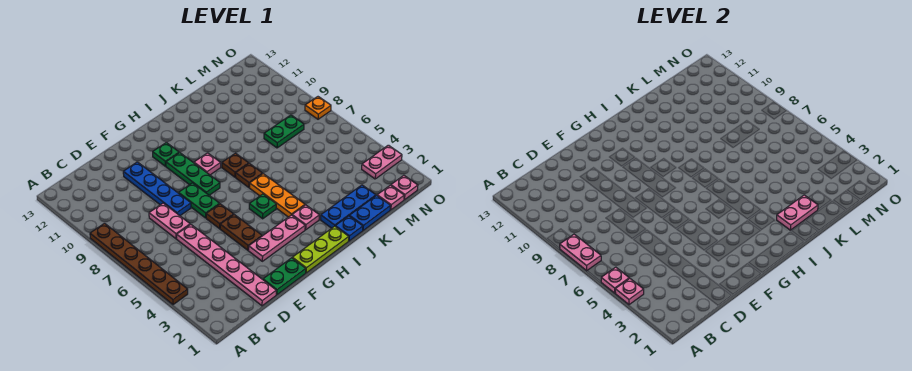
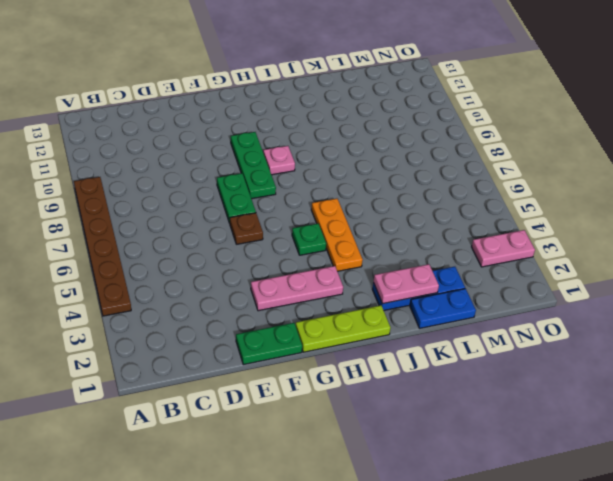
none -> pink plate D1:D6 level 1
none -> pink plate D7:D8 level 1
none -> blue plate E8:E11 level 1
none -> brown plate F4:F5 level 1

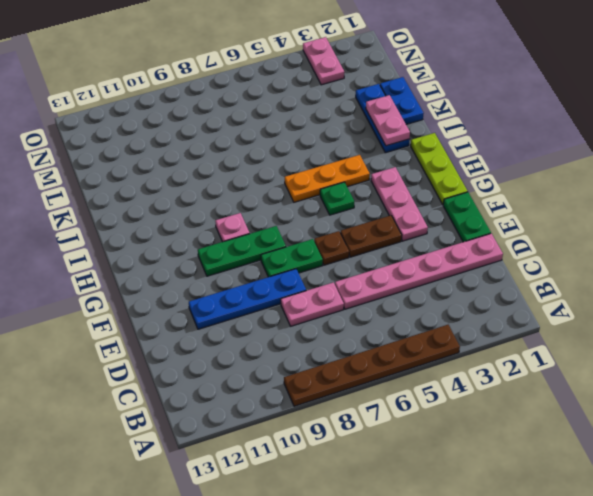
none -> green plate G11 level 1
none -> pink plate I3 level 1
none -> brown plate I7 level 1
none -> brown plate I8 level 1

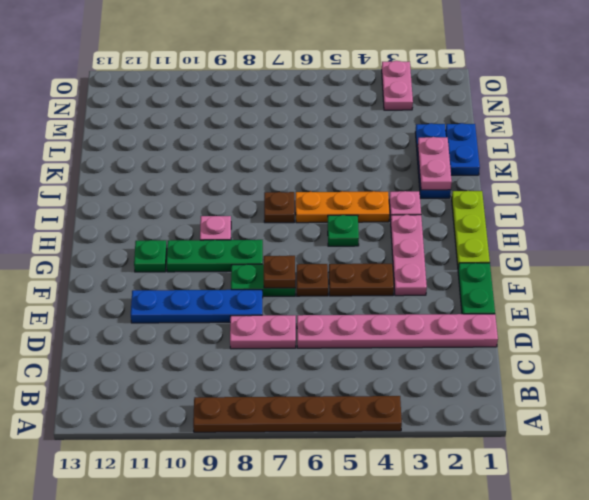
brown plate F7 level 2 -> brown plate I8 level 1
none -> blue plate J1 level 1
none -> green plate L8:M8 level 1
none -> pink plate M1 level 1
none -> pink plate N1 level 1

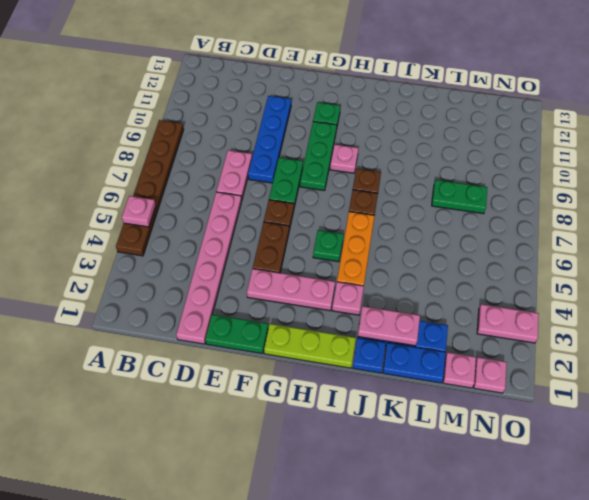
none -> orange plate O8 level 1
none -> pink plate A4 level 2
none -> pink plate A7:A8 level 2

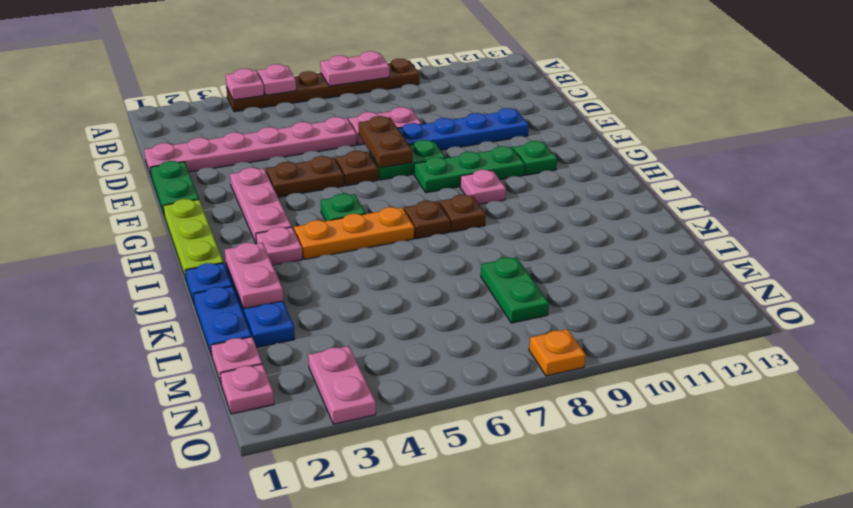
brown plate E7:F7 level 2 -> none

